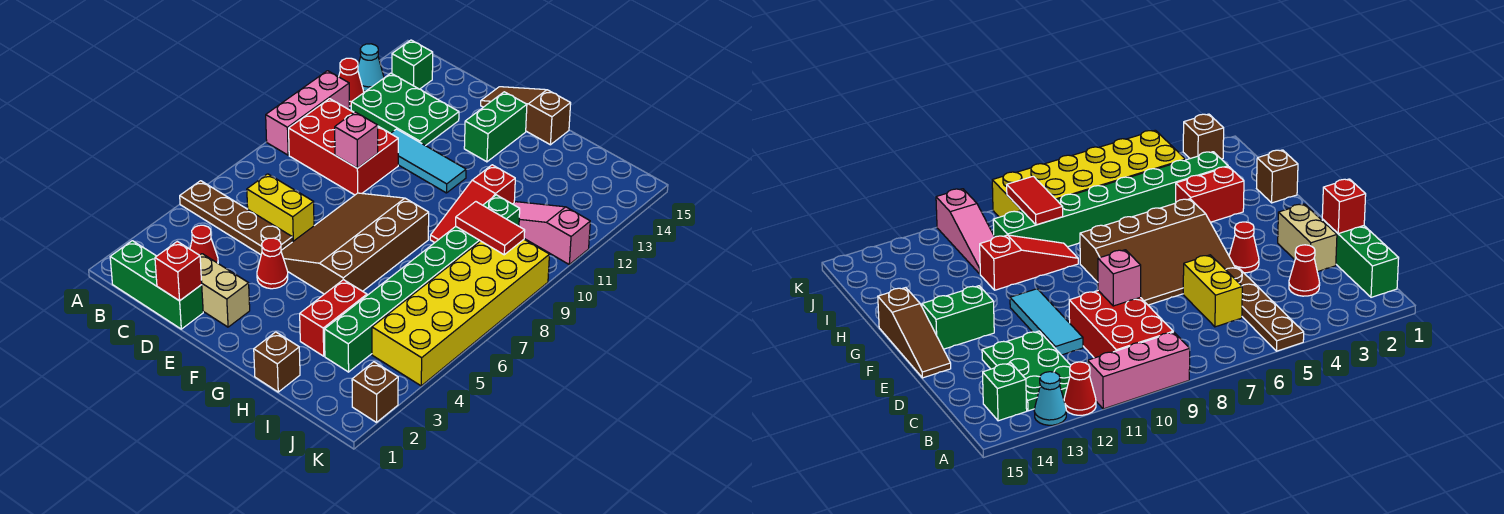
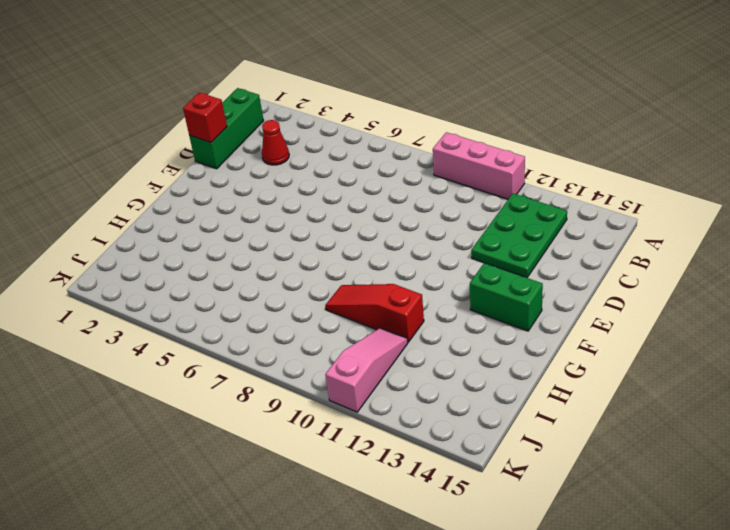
none -> brown plate A5:D5 level 1
none -> red cone A12 level 1
none -> cyan cone A13 level 1

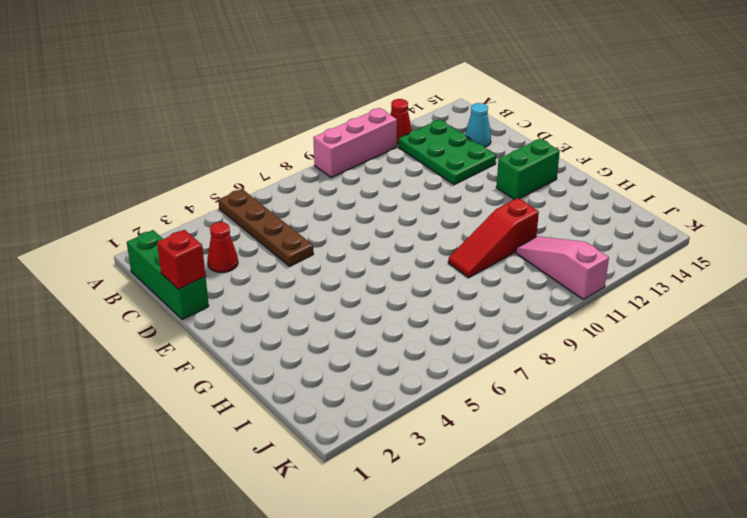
cyan cone C14 level 1 -> cyan cone A13 level 1
none -> red brick B9:D10 level 1
none -> green brick B14 level 1
none -> yellow brick C6:D6 level 1

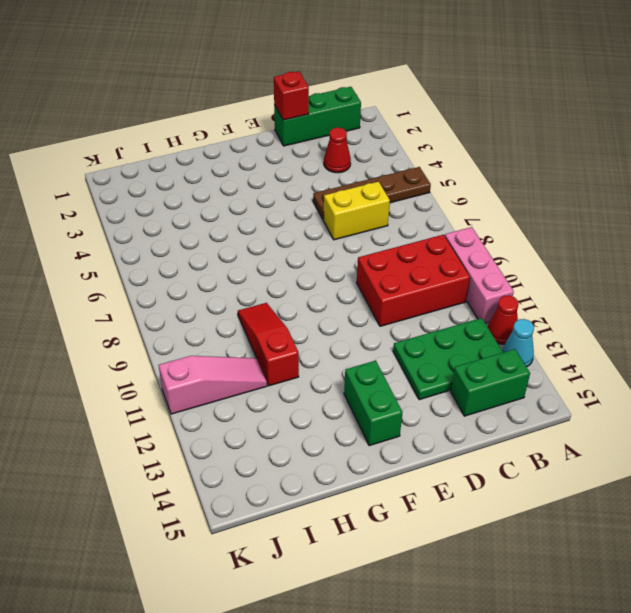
green brick B14:C14 level 1 -> green brick B14 level 1
none -> tan brick D2:E2 level 1
none -> cyan tile D11:F11 level 1
none -> red cone E4 level 1

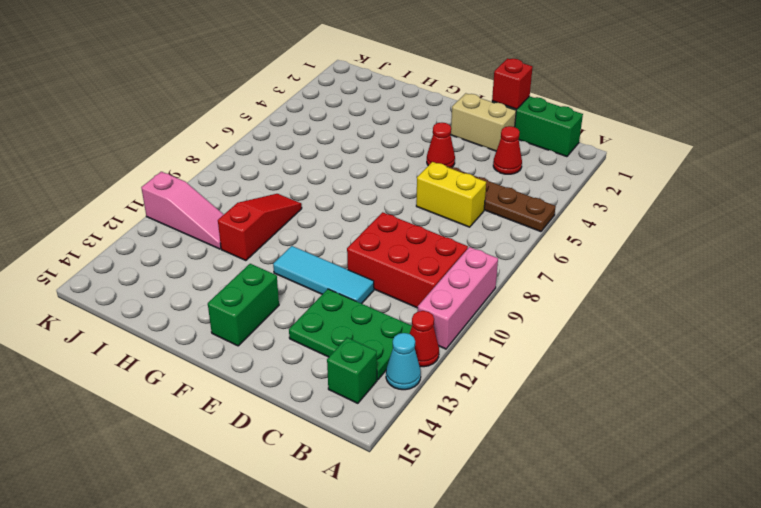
none -> brown slope E5:G8 level 1 top G
none -> brown slope E15:G15 level 1 top G
none -> brown brick H1 level 1

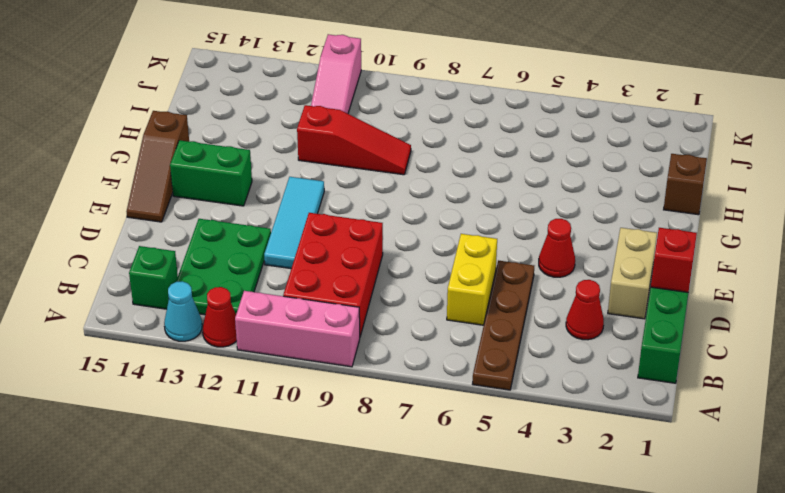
none -> brown slope E5:G8 level 1 top G
none -> red brick H3:H4 level 1
none -> green brick I3:I10 level 1

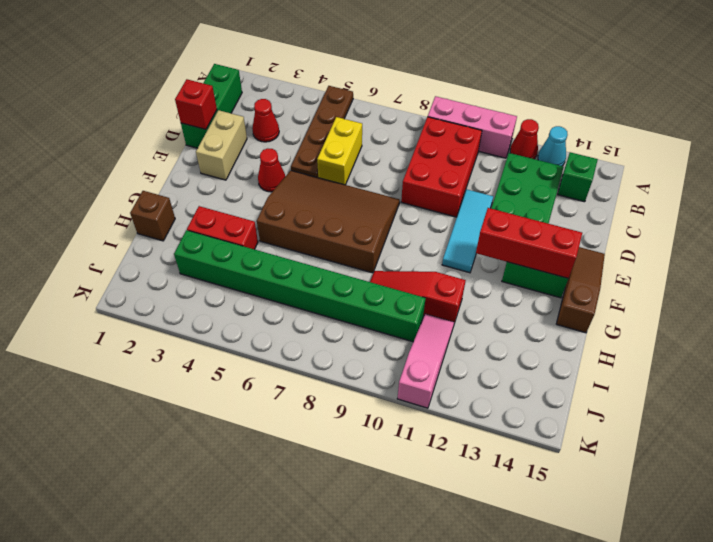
red brick F12:F14 level 2 -> none
none -> yellow brick J4:K9 level 1
none -> brown brick K2 level 1
none -> pink brick D9 level 2

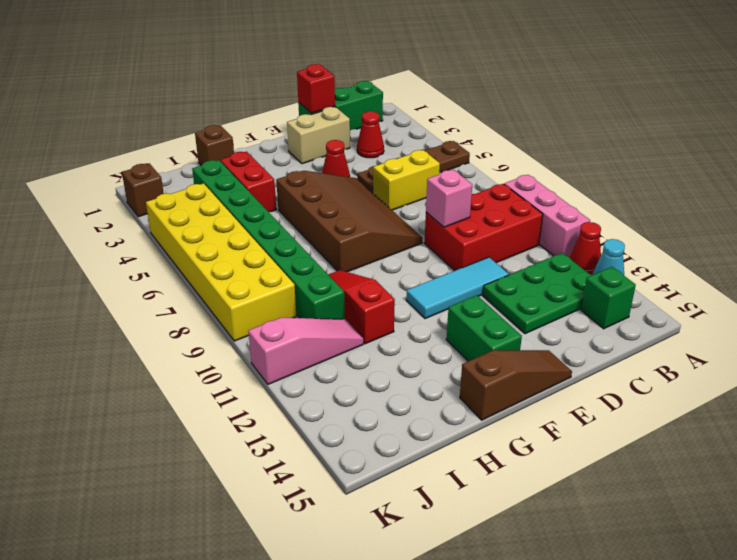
none -> red tile I9:J9 level 2

